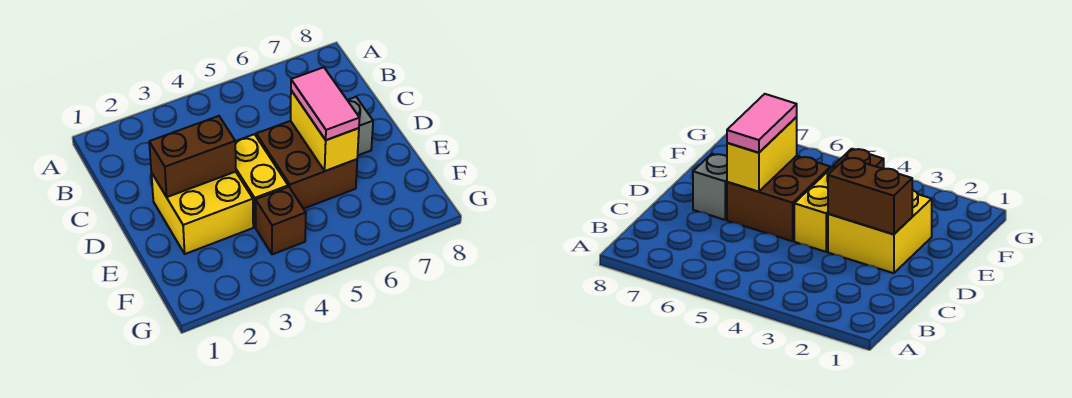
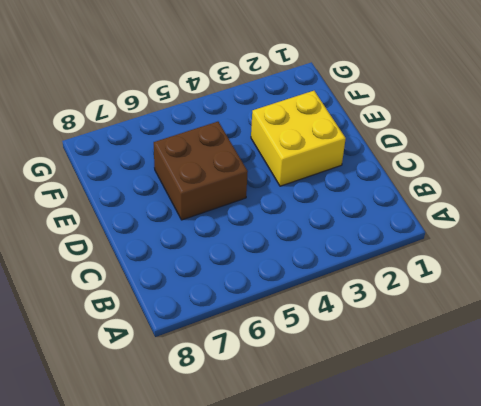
none -> yellow brick D4:E4 level 1
none -> grey brick D7 level 1

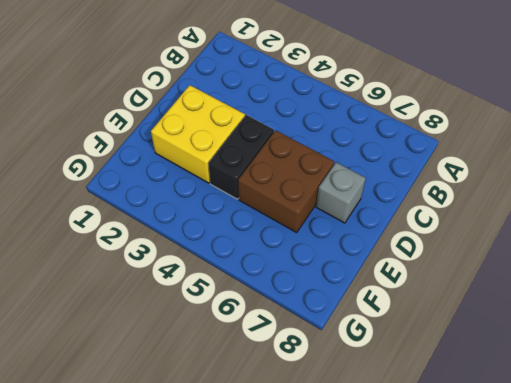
black brick D4:E4 level 1 -> yellow brick D4:E4 level 1
none -> brown brick F4 level 1
none -> brown brick D2:D3 level 2

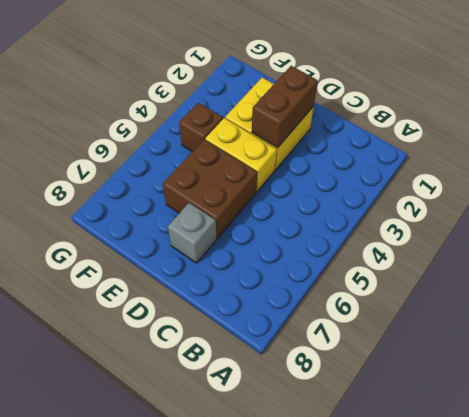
none -> yellow brick D6:E6 level 2
none -> pink tile D6:E6 level 3

